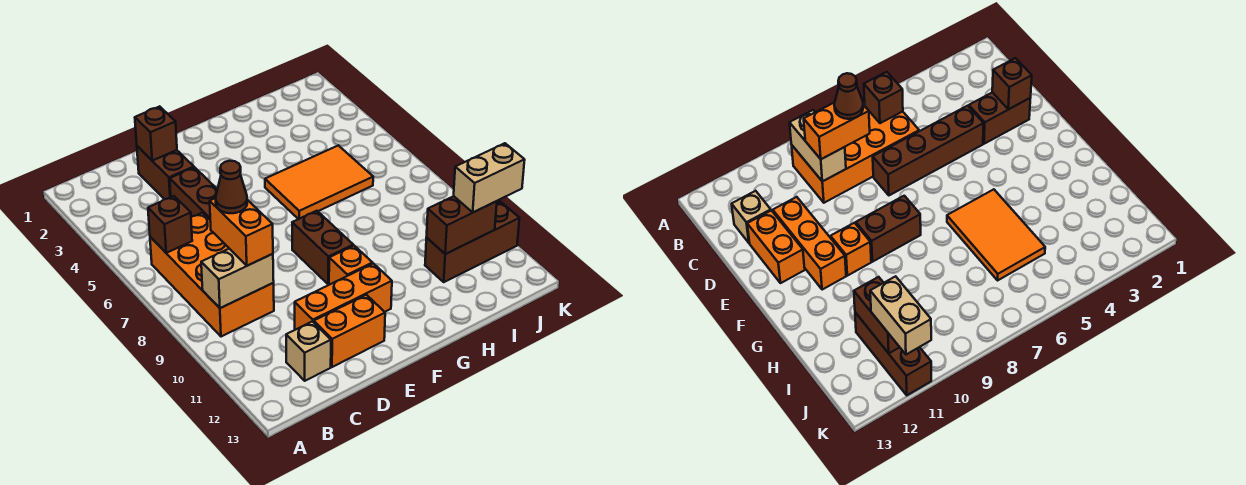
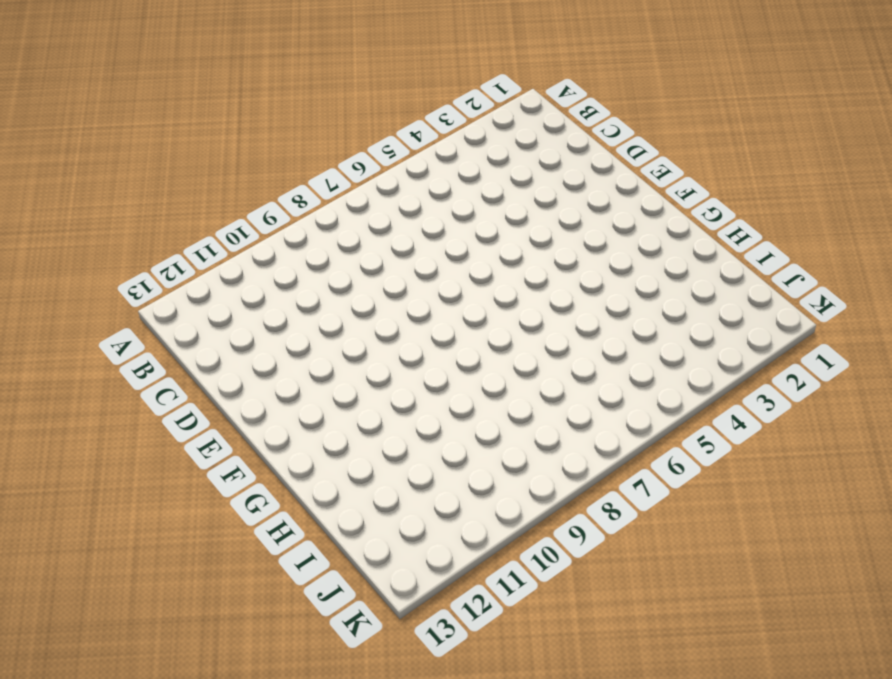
none -> orange brick B6:C9 level 1
none -> tan brick C12 level 1
none -> brown brick D2:D3 level 1

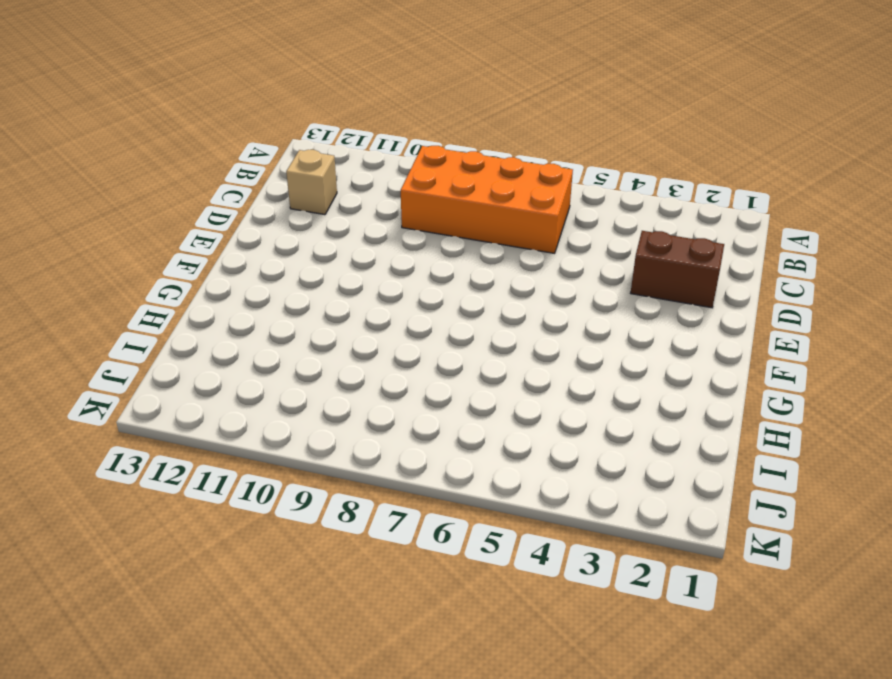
none -> brown brick D4:D7 level 1
none -> orange brick D11:F11 level 1
none -> orange brick D12:E12 level 1

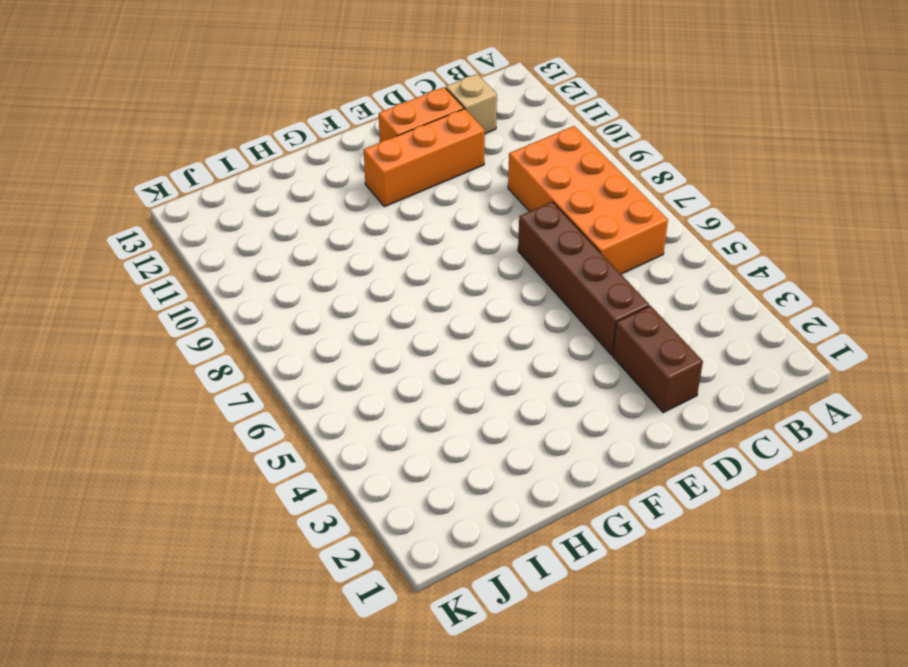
none -> brown brick F8:F9 level 1
none -> orange brick F10 level 1
none -> orange tile G5:I6 level 1

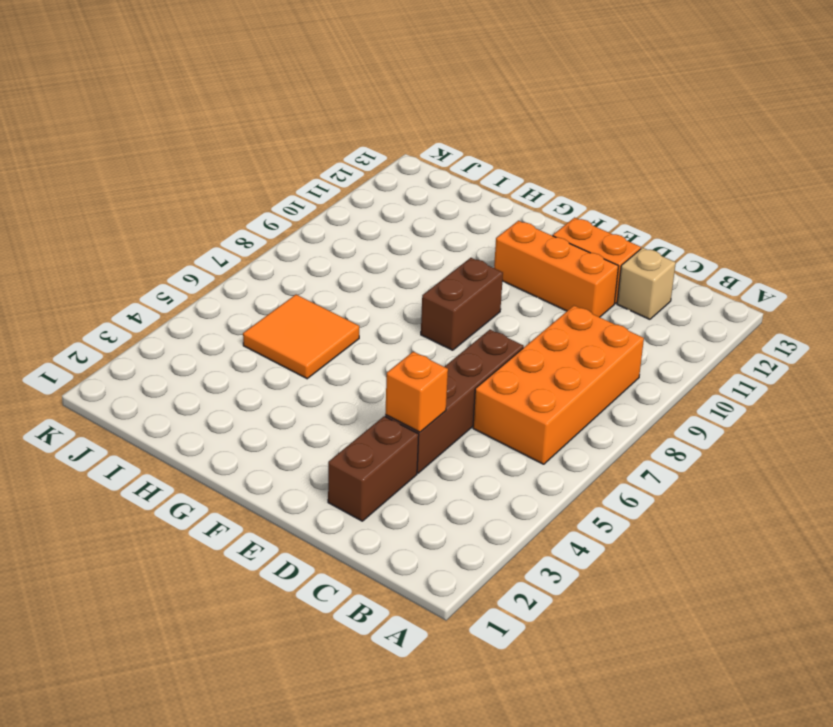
orange brick D4 level 2 -> orange brick F10 level 1
orange tile H5:I6 level 1 -> orange tile G5:I6 level 1
none -> brown brick I11:K11 level 1
none -> brown brick B6 level 2
none -> tan brick B9:C9 level 2

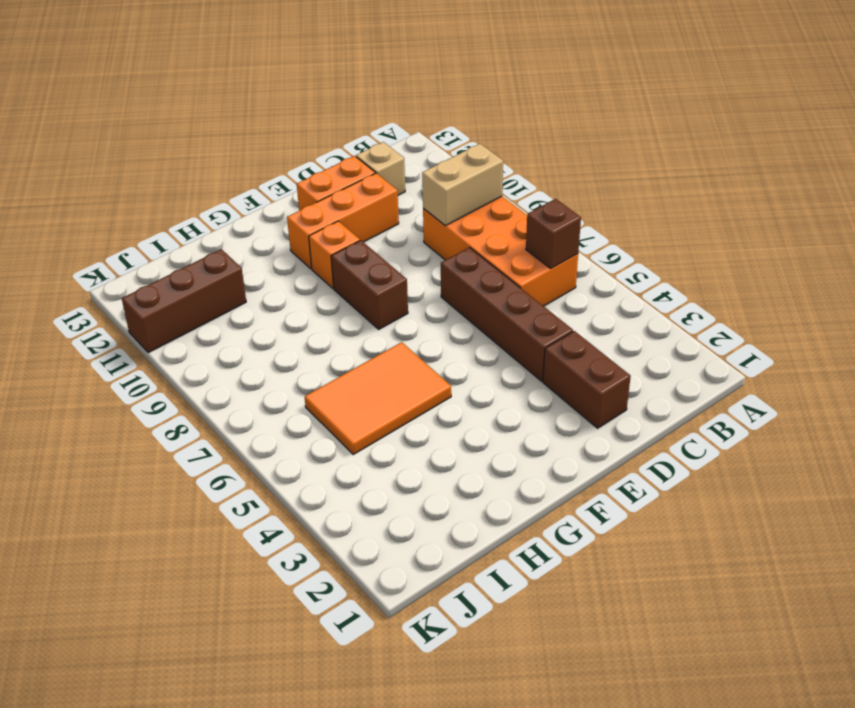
none -> brown brick D2 level 2
none -> brown brick I11:J11 level 2
none -> orange brick C8:C9 level 3

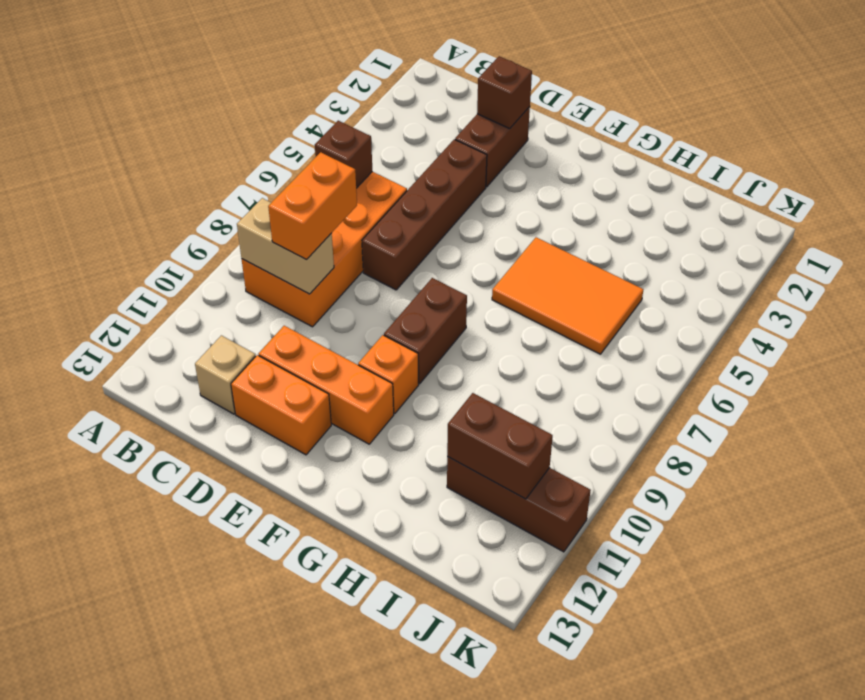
none -> tan brick J11:K11 level 3
none -> brown cone C8 level 4

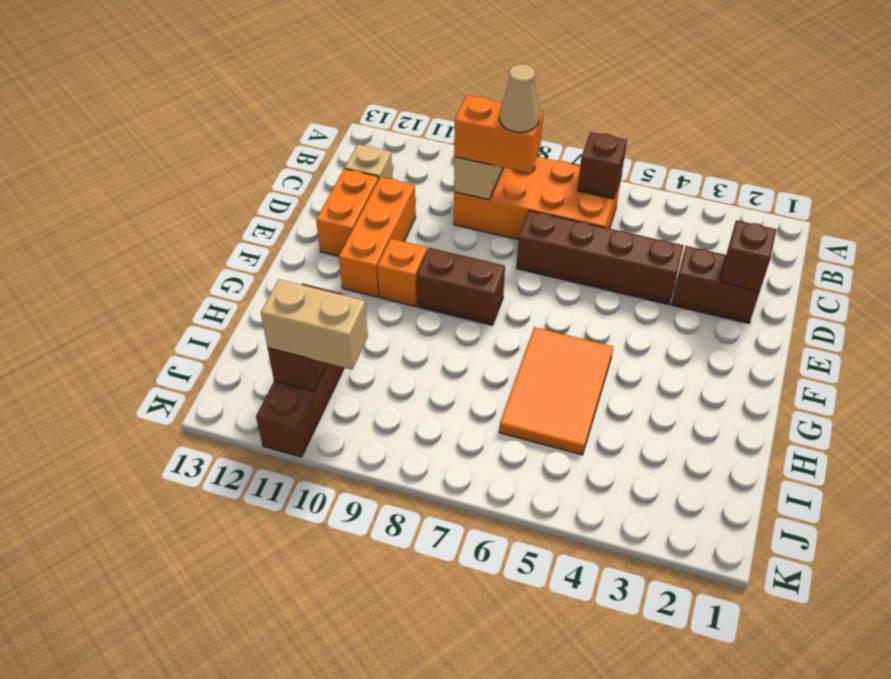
tan cone C8 level 4 -> brown cone C8 level 4
tan brick J10:J11 level 3 -> tan brick J11:K11 level 3

